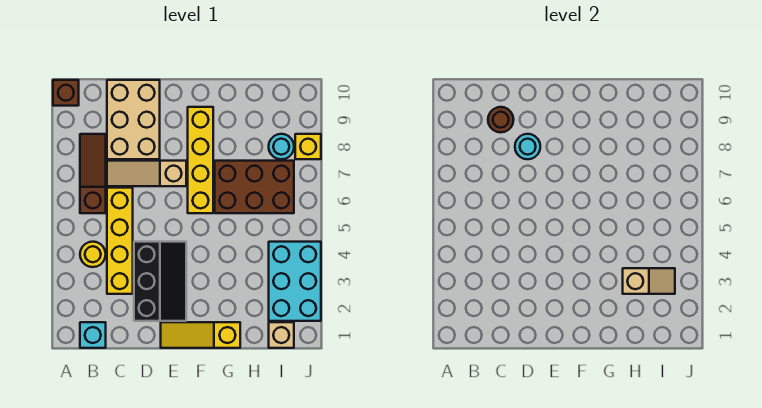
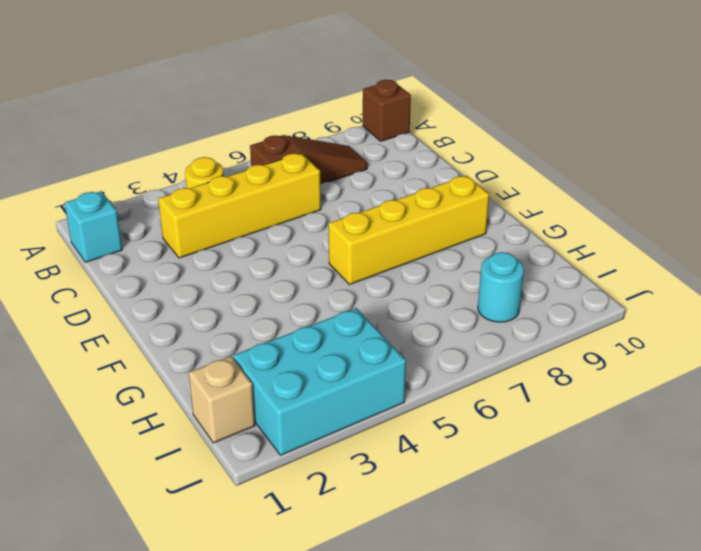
none -> tan slope C7:E7 level 1 top E
none -> tan brick C8:D10 level 1
none -> black slope D2:E4 level 1 top D

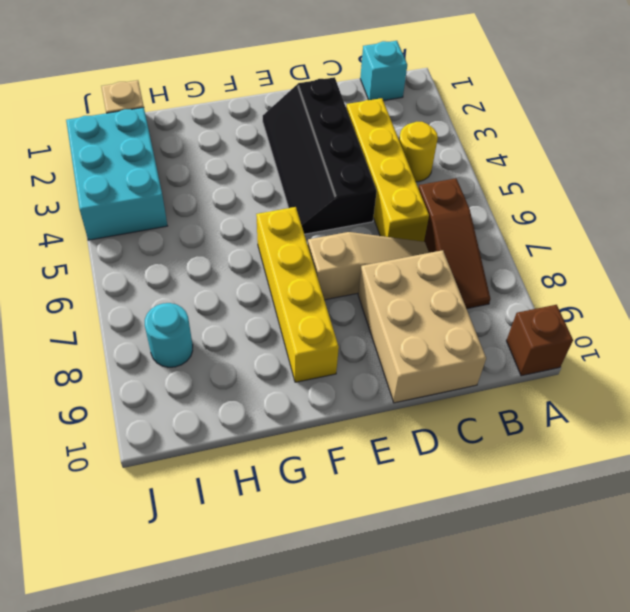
black slope D2:E5 level 1 top D -> black slope D2:E4 level 1 top D
none -> yellow slope E1:G1 level 1 top G
none -> brown brick G6:I7 level 1
none -> yellow brick J8 level 1

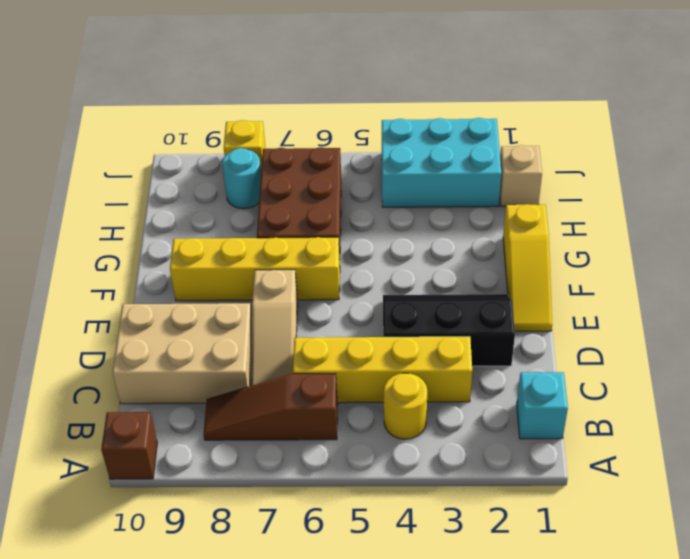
none -> brown round brick C9 level 2
none -> cyan round brick D8 level 2
none -> tan slope H3:I3 level 2 top H

